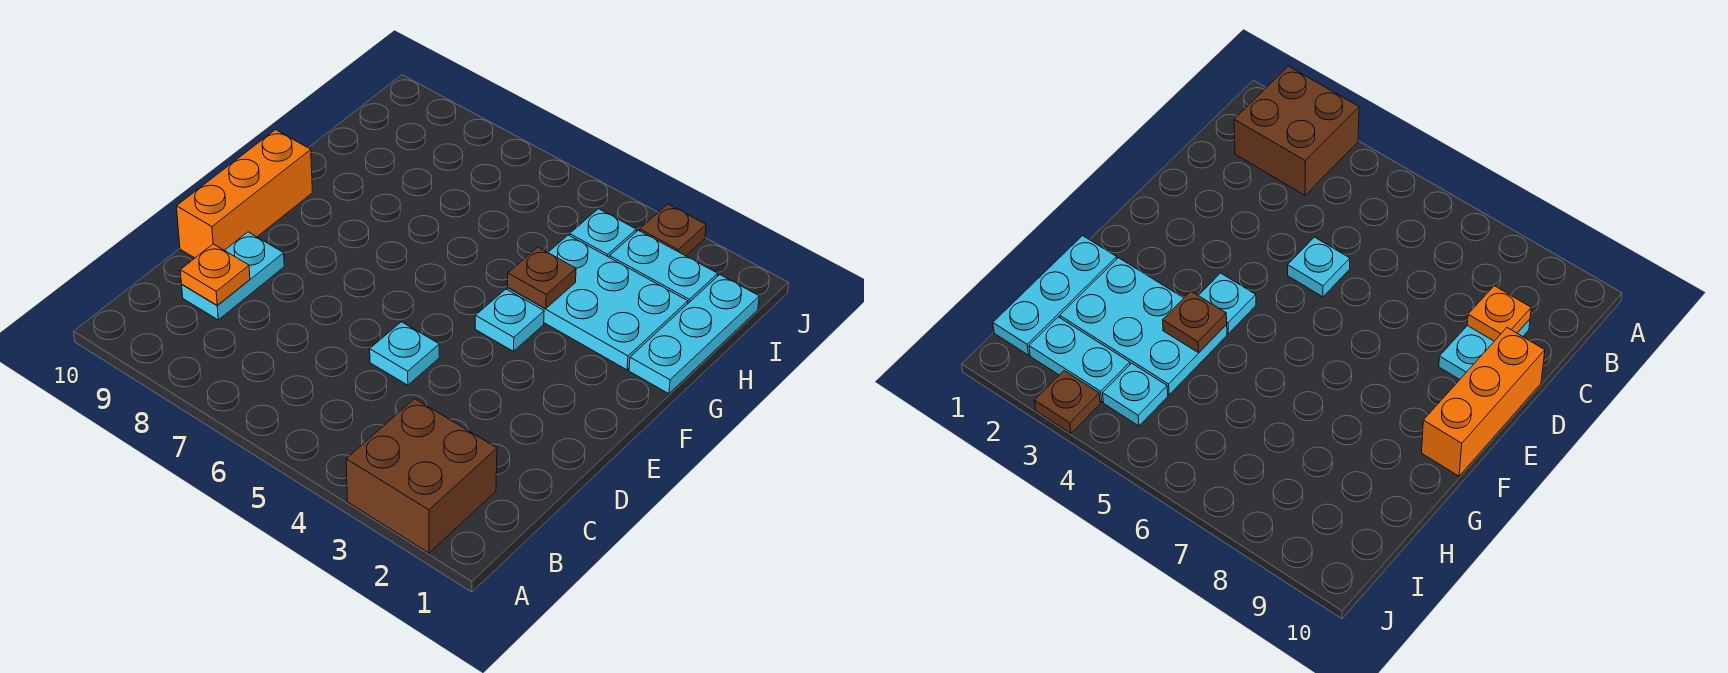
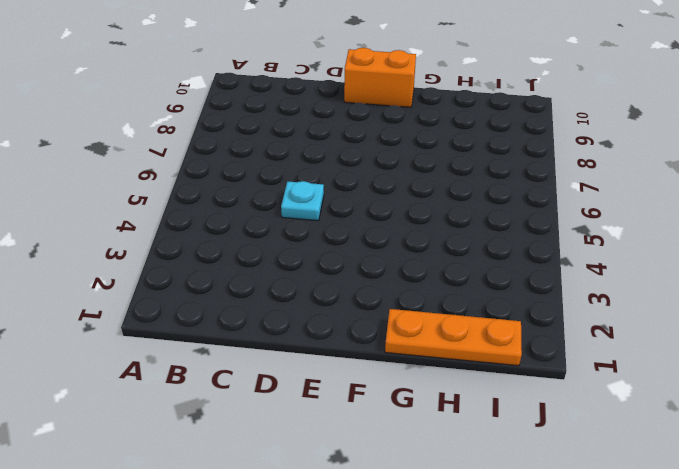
orange brick E10:F10 level 1 -> orange brick D10:F10 level 1
orange plate G1:I1 level 1 -> cyan plate G1:I1 level 1
none -> brown brick A2:B3 level 1
none -> cyan plate C9:D9 level 1
none -> cyan plate F4 level 1

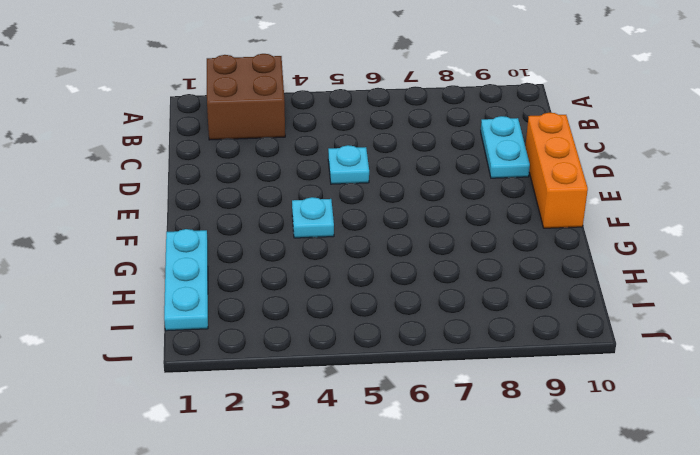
none -> cyan plate G2:H4 level 1
none -> cyan plate I2:I3 level 1
none -> cyan plate I4 level 1

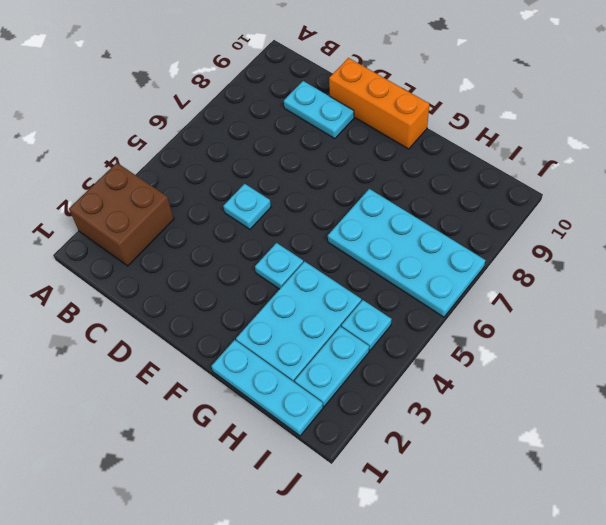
cyan plate G6:J7 level 1 -> none
none -> brown plate J3 level 1
none -> orange plate C9 level 2
none -> brown plate G4 level 2

